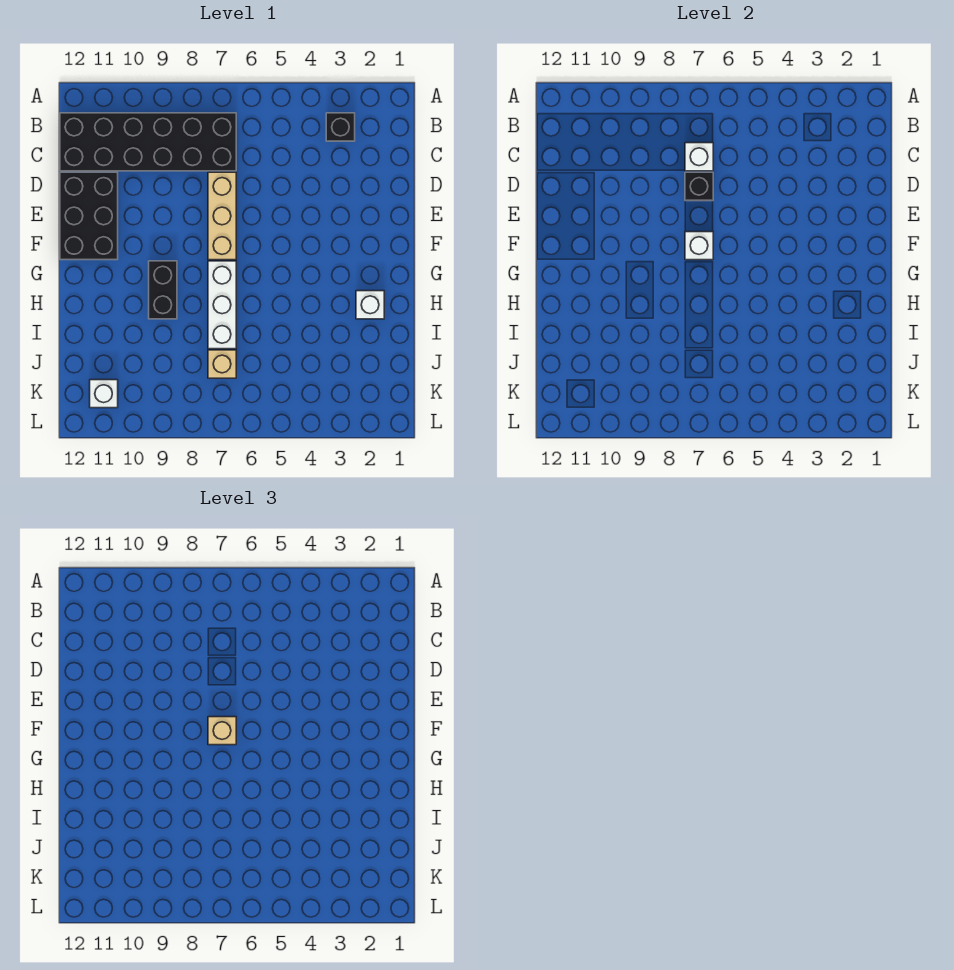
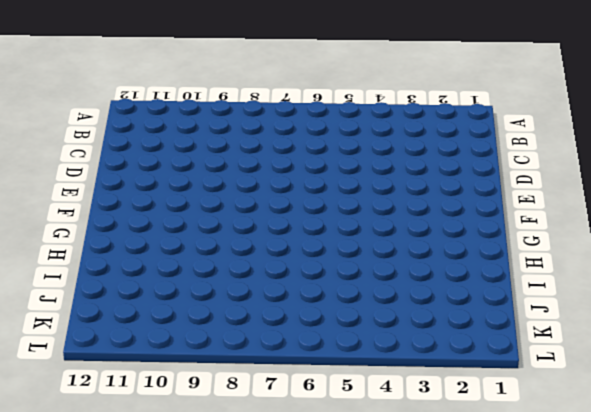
none -> black brick B3 level 1
none -> black brick B7:C12 level 1
none -> tan brick D7:F7 level 1

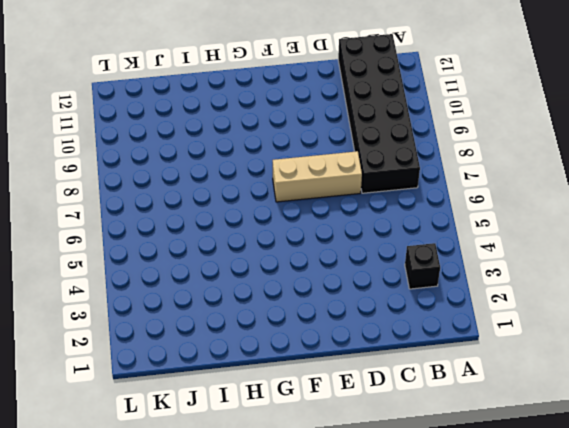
none -> black brick D11:F12 level 1
none -> white brick G7:I7 level 1
none -> black brick G9:H9 level 1

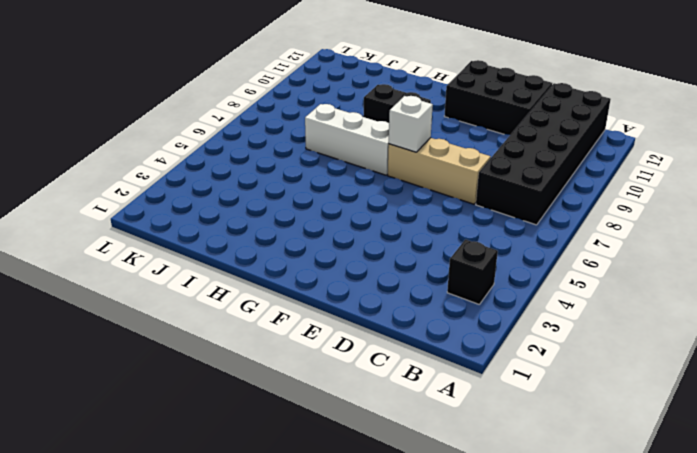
none -> white brick H2 level 1
none -> tan brick J7 level 1
none -> white brick K11 level 1

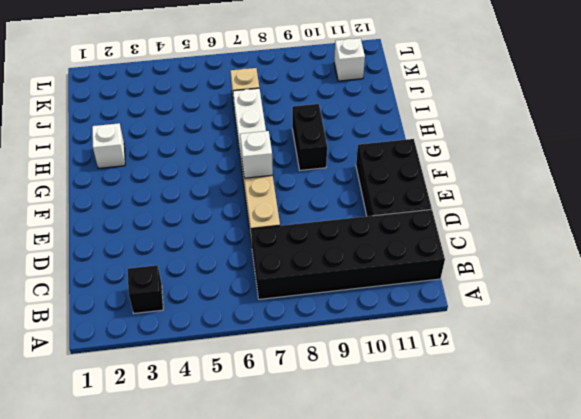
none -> white brick C7 level 2
none -> black brick D7 level 2
none -> tan brick F7 level 3

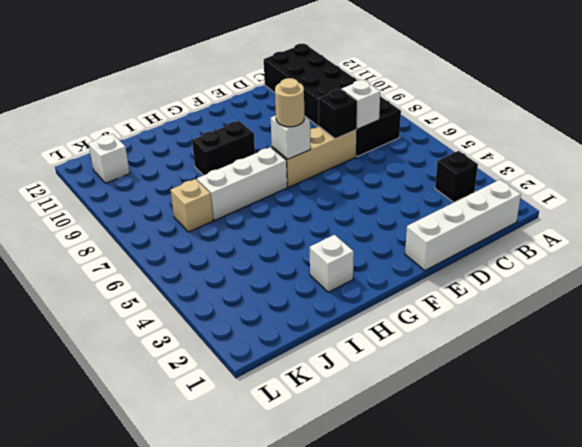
white brick B1:E1 level 1 -> none
tan round brick F7 level 3 -> tan brick F7 level 3
none -> black brick D11:F12 level 1

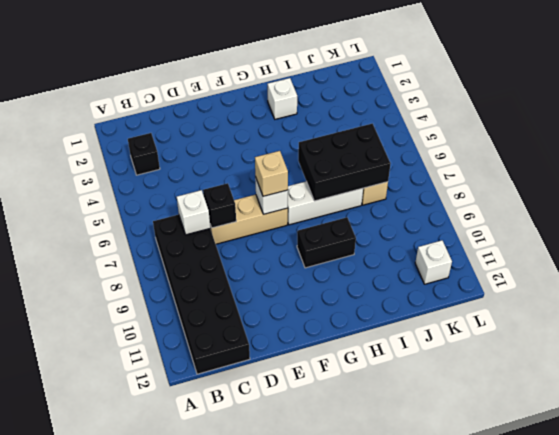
black brick H6:J7 level 2 -> black brick D11:F12 level 1

